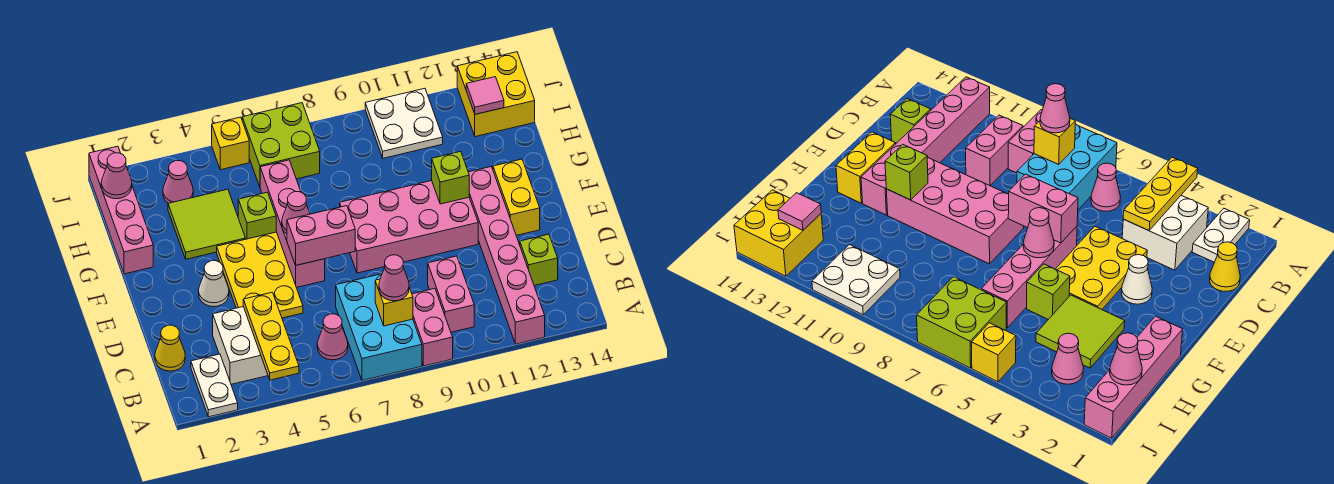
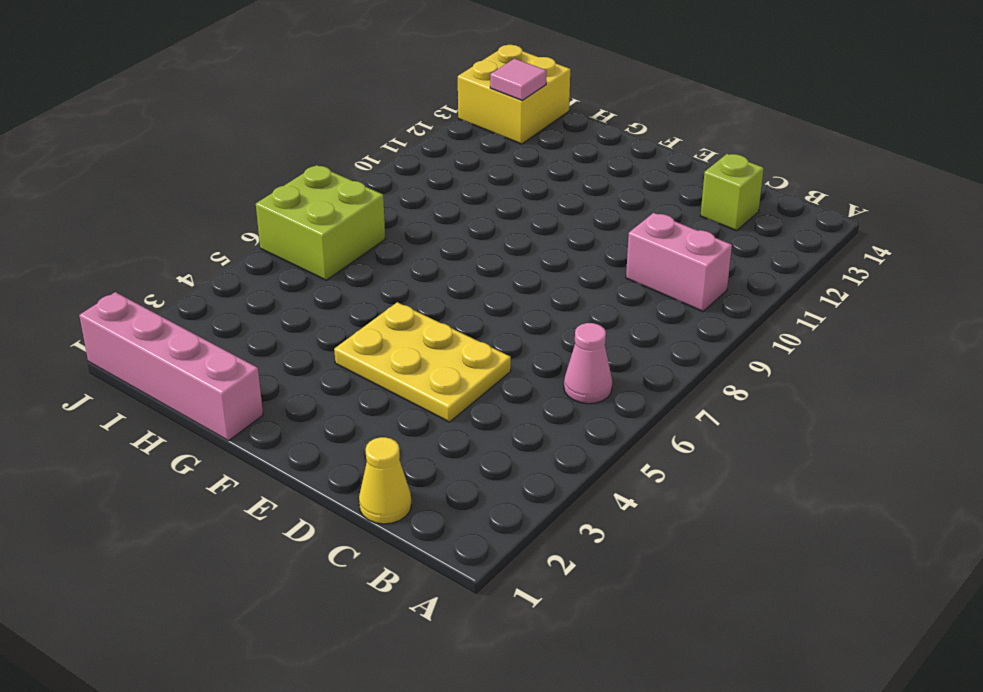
none -> white plate A2:B2 level 1
none -> cyan brick A7:C8 level 1
none -> pink brick A9:B9 level 1
none -> pink brick A12:F12 level 1

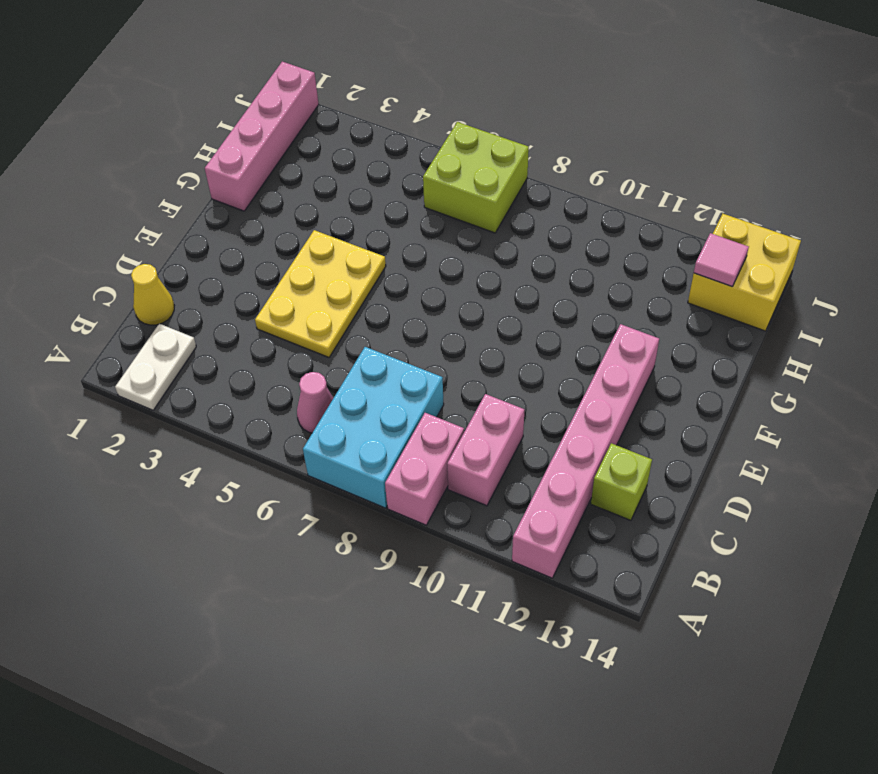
none -> white brick B3:C4 level 1
none -> white cone E3 level 1
none -> pink brick E6:H6 level 1
none -> pink brick E8:F11 level 1

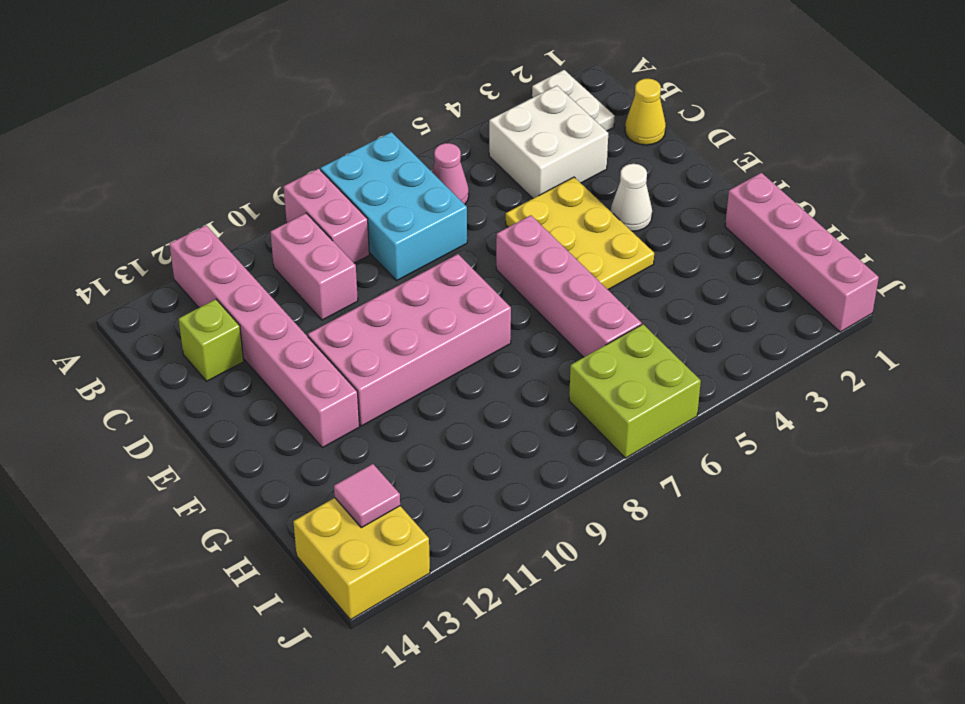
none -> yellow brick E13:F13 level 1
none -> lime tile G3:H4 level 1
none -> lime brick G5 level 1
none -> pink cone I3 level 1

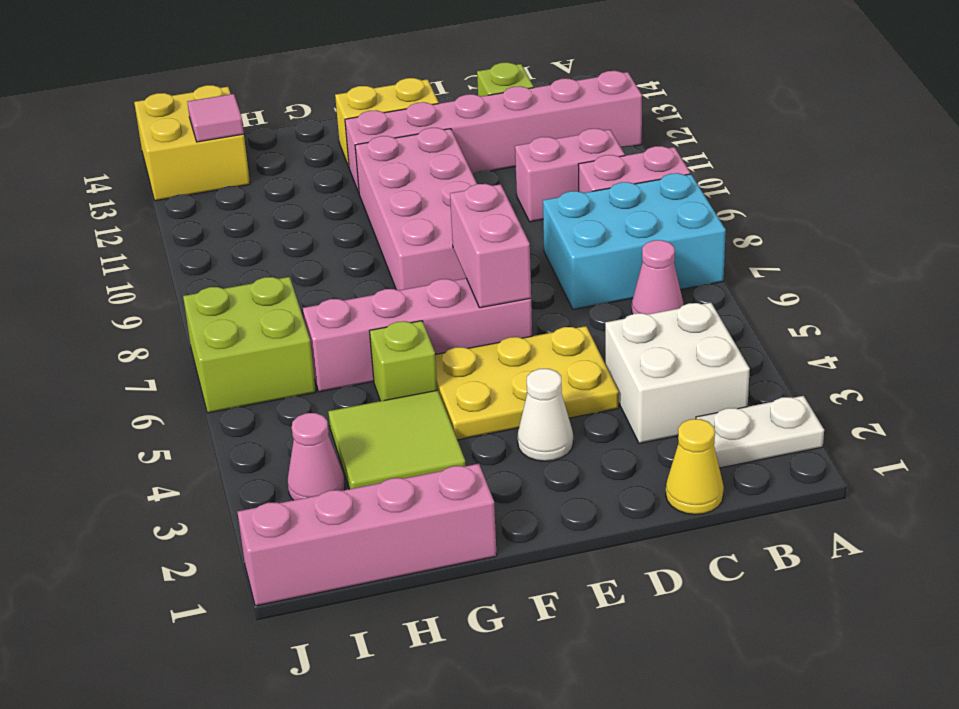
none -> white plate I10:J11 level 1
none -> yellow brick J5 level 1
none -> yellow plate A4:C4 level 2
none -> yellow brick B8 level 2

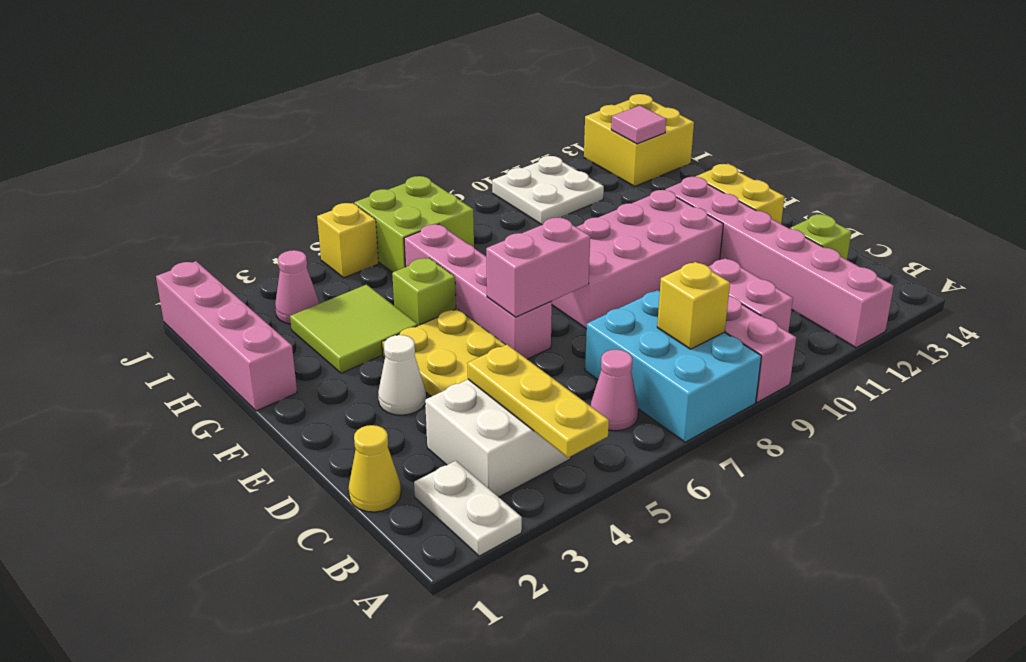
none -> pink cone F6 level 2
none -> lime brick F11 level 2
none -> pink cone I1 level 2
none -> pink cone B8 level 3

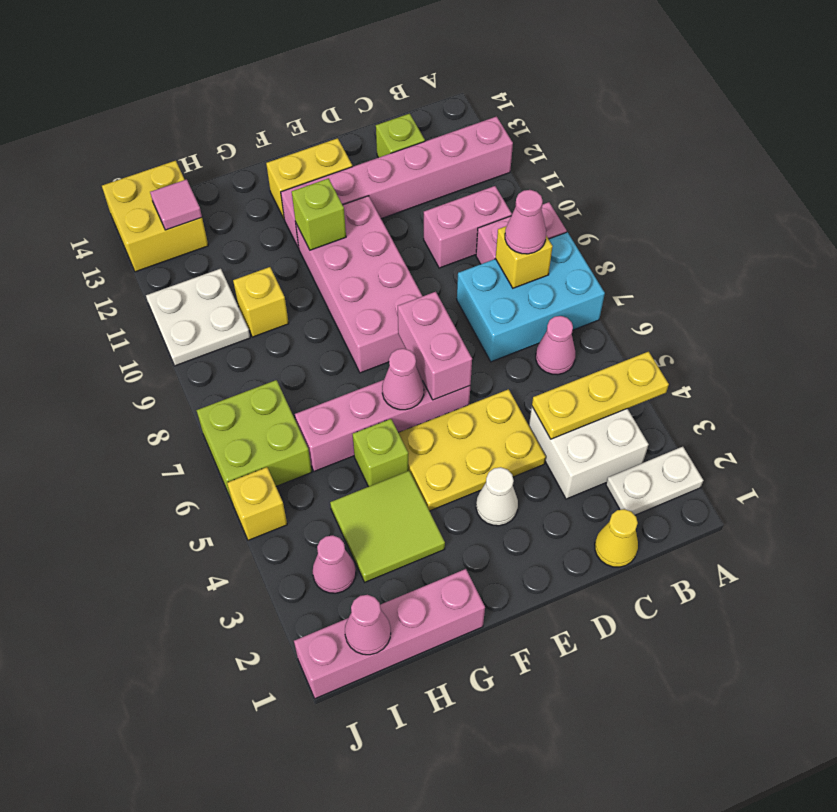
yellow brick H10 level 1 -> none

